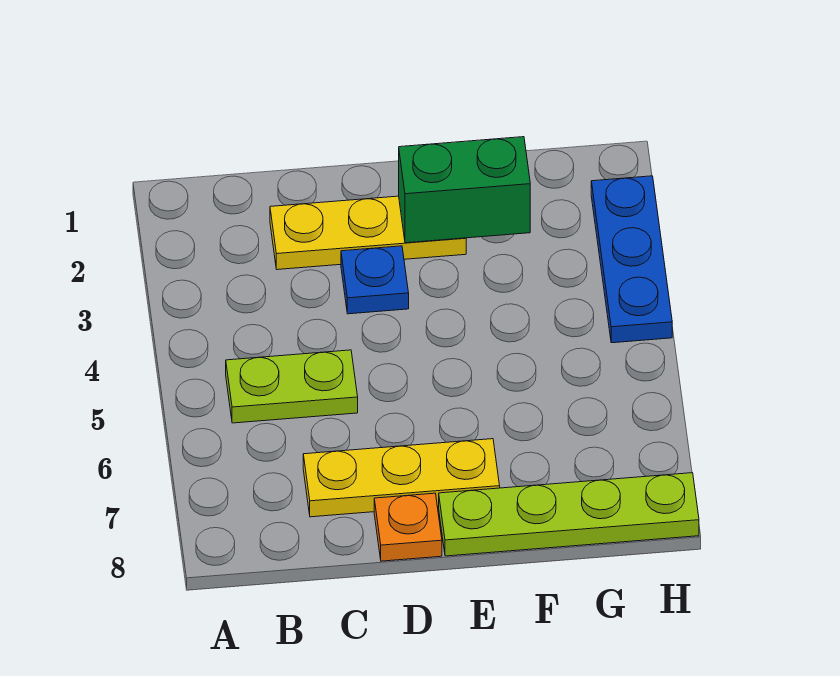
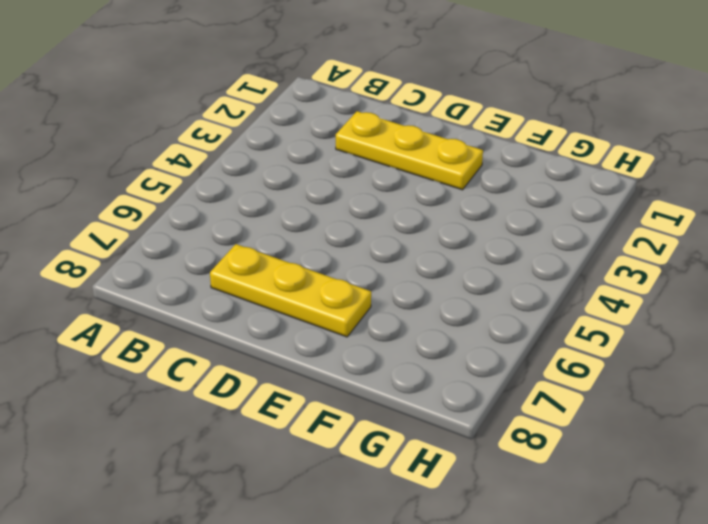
none -> lime plate B5:C5 level 1
none -> blue plate D3 level 1

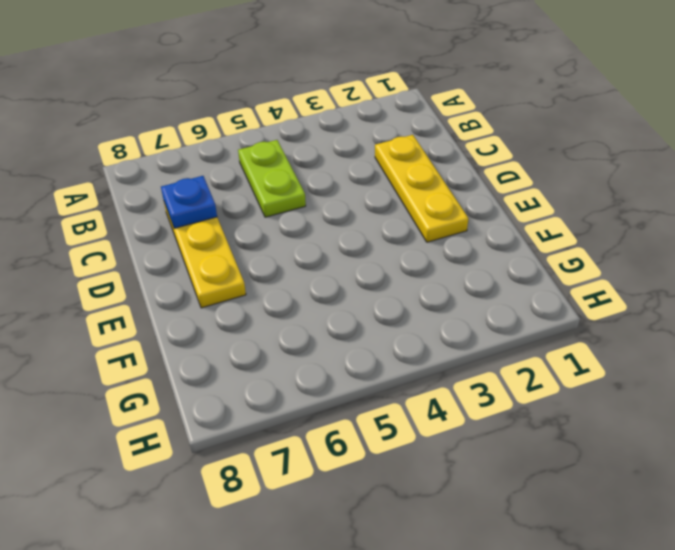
blue plate C7 level 2 -> blue plate D3 level 1
none -> orange plate D8 level 1
none -> lime plate E8:H8 level 1

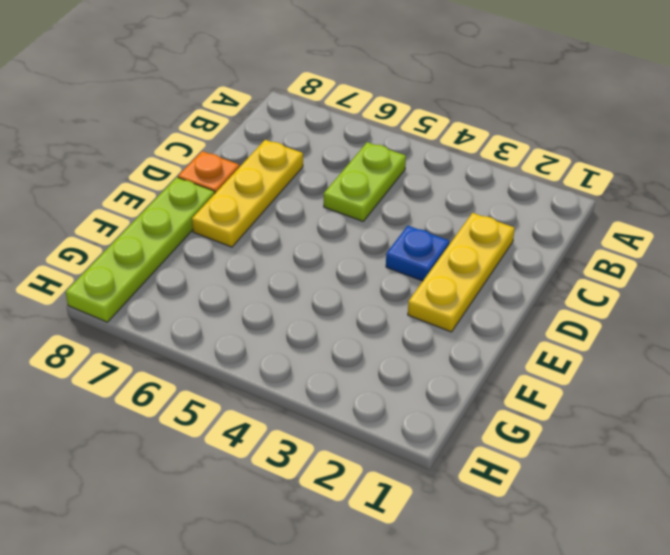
none -> blue plate H2:H4 level 1
none -> green brick E2:F2 level 2

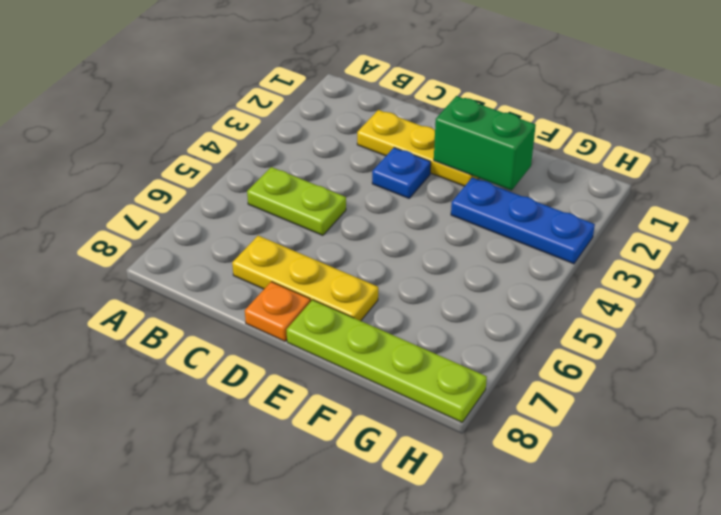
blue plate F3:H3 level 1 -> blue plate H2:H4 level 1

